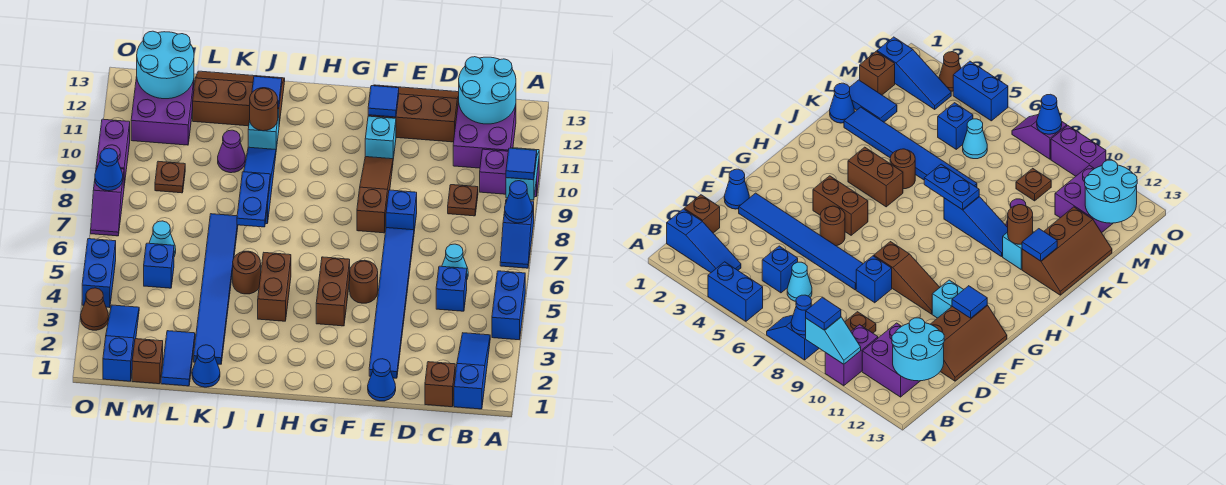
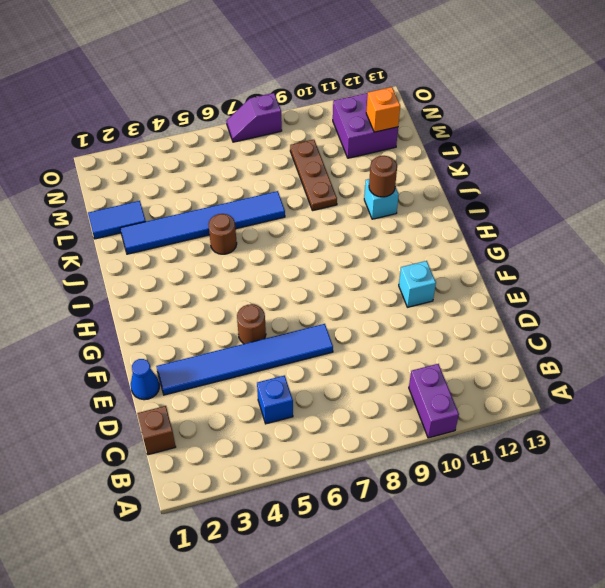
brown plate K9:M9 level 1 -> brown plate M9 level 1
orange brick M12 level 2 -> cyan round brick M12:N13 level 2
none -> blue brick A4:A5 level 1
none -> blue slope A7:A8 level 1 top 8
none -> blue slope B1:B3 level 1 top 1
none -> purple brick B11:C12 level 1

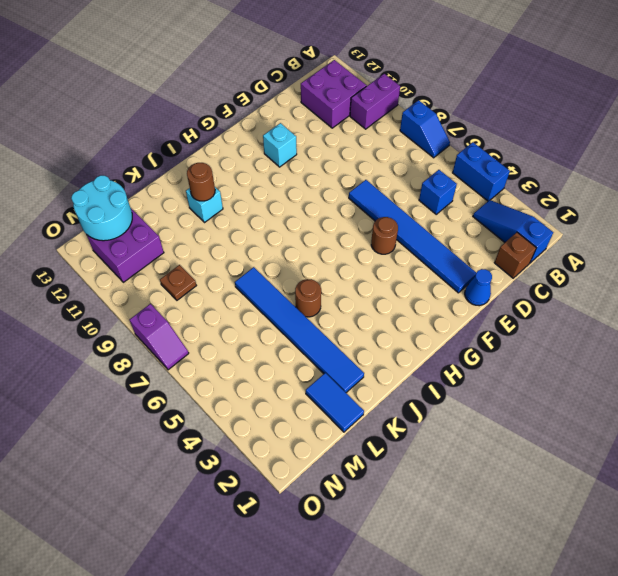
none -> cyan cone C6 level 1
none -> brown plate C9 level 1
none -> brown slope D12:F13 level 1 top 12
none -> blue brick E8 level 1

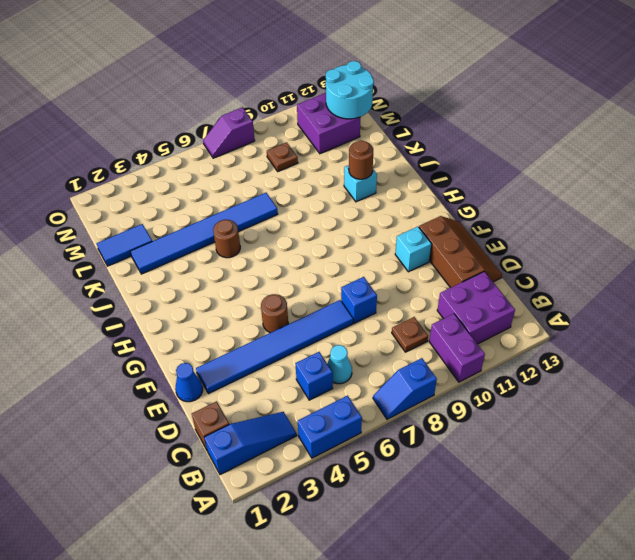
none -> brown slope F8:F10 level 1 top 8
none -> brown brick G4:G5 level 1
none -> brown brick I4:I5 level 1
none -> blue slope J8:J10 level 1 top 8

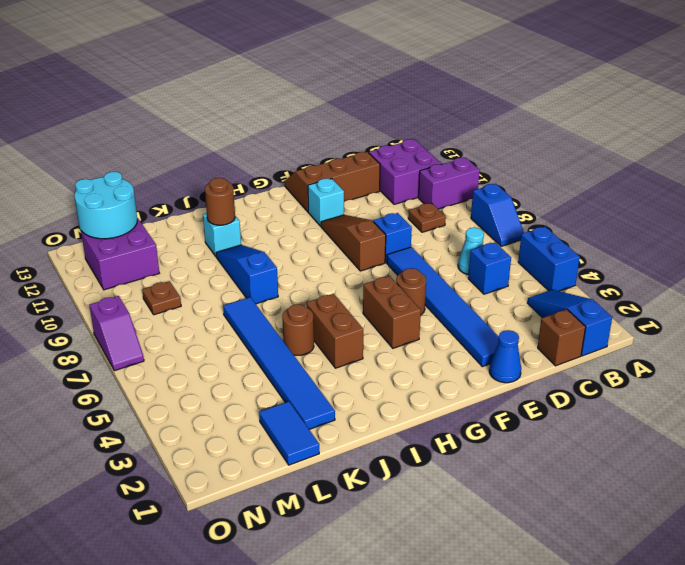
none -> brown slope J12:L13 level 1 top 12
none -> blue cone K1 level 1
none -> purple cone K10 level 1
none -> brown brick M1 level 1

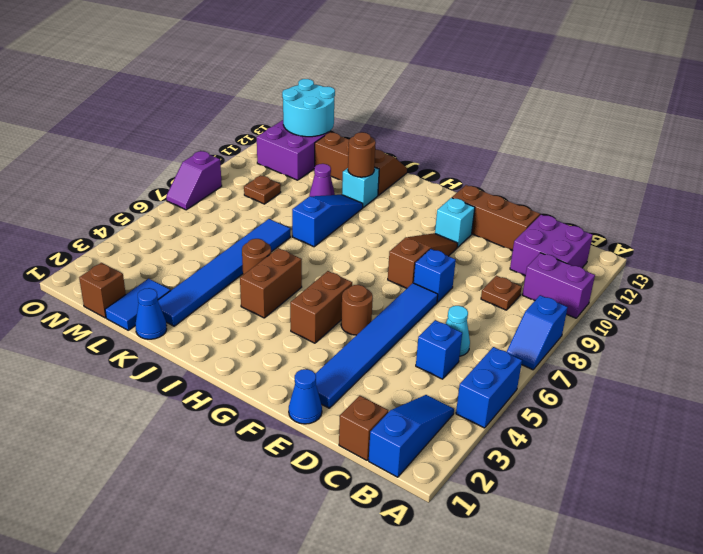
none -> blue brick M5 level 1
none -> cyan cone M6 level 1
none -> blue slope N1:N3 level 1 top 1
none -> brown cone O3 level 1

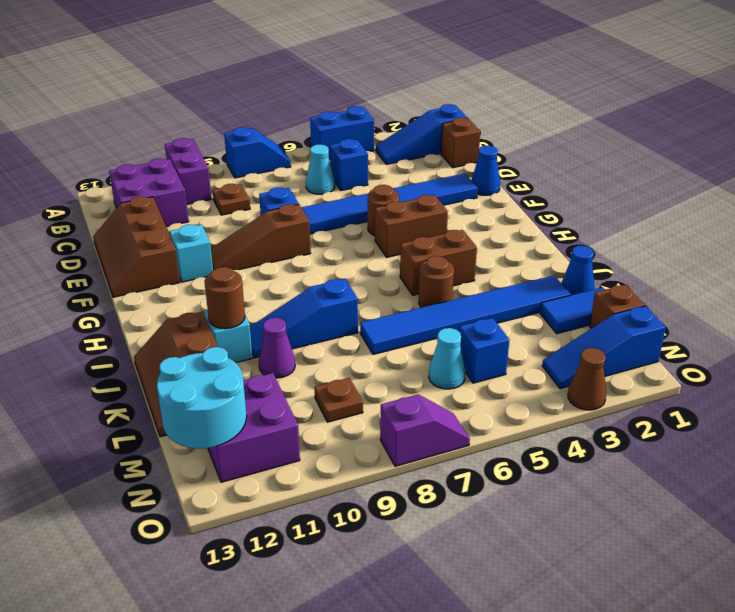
none -> blue brick O4:O5 level 1
none -> purple brick O9:O10 level 1
none -> blue cone A8 level 2
none -> cyan slope A9:A10 level 2 top 9

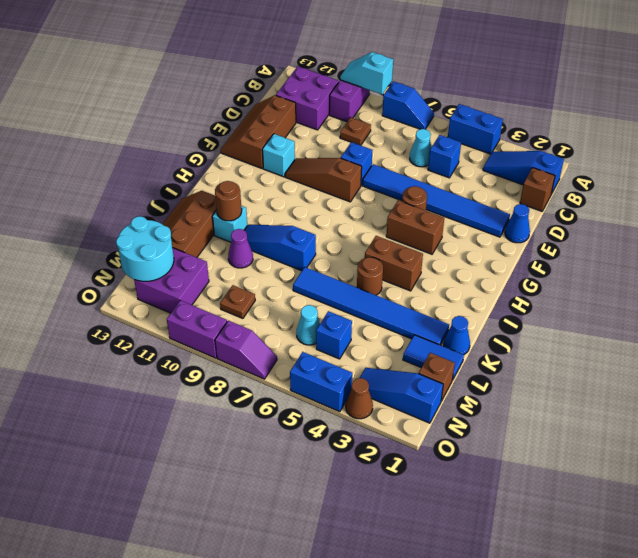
none -> blue cone A8 level 2
none -> cyan round brick B12:C13 level 2
none -> blue tile F12 level 2
none -> blue plate J7:J8 level 2

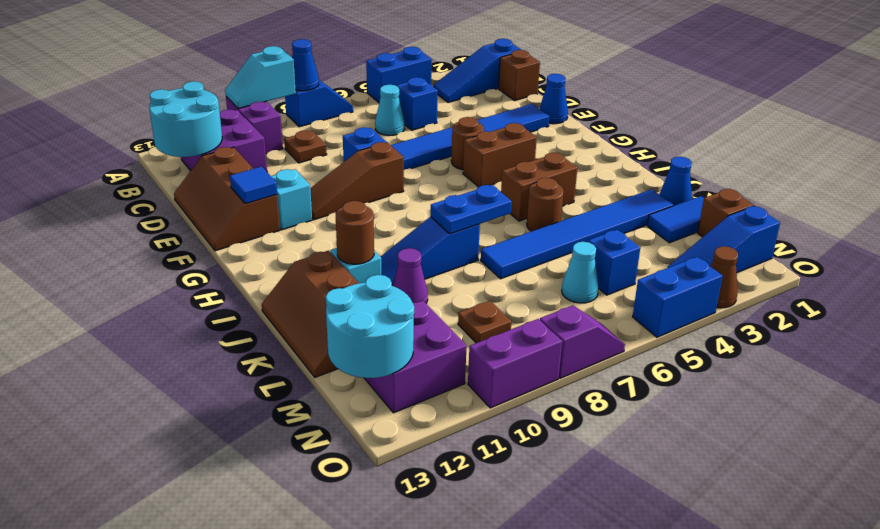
none -> blue tile J12 level 2
none -> blue cone O8 level 2
none -> blue tile A9 level 3

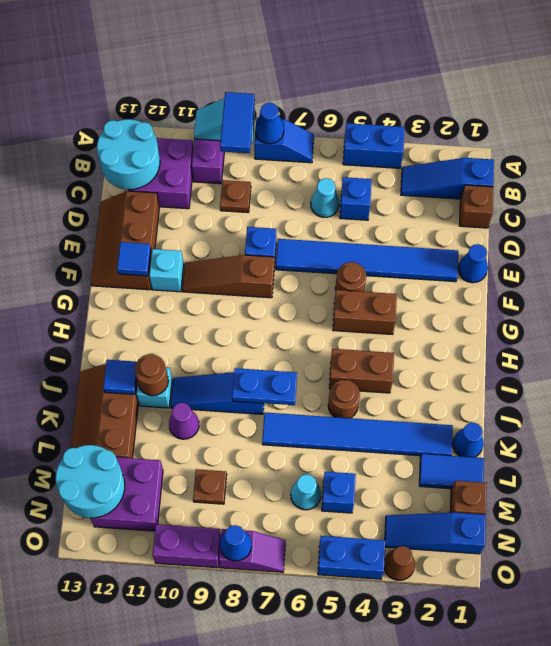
blue tile A9:B9 level 3 -> blue tile A9 level 3

